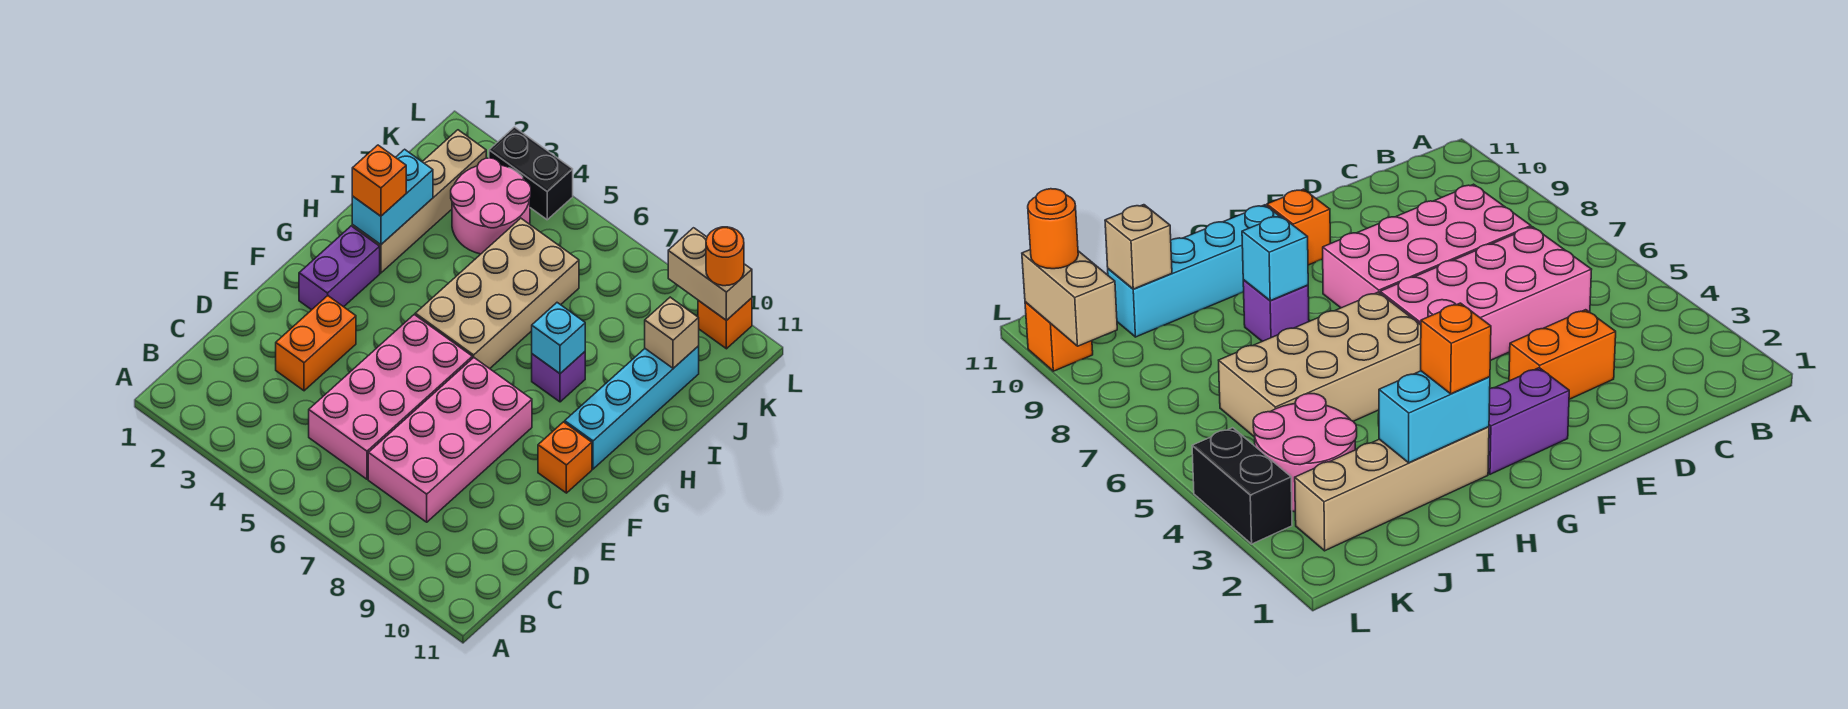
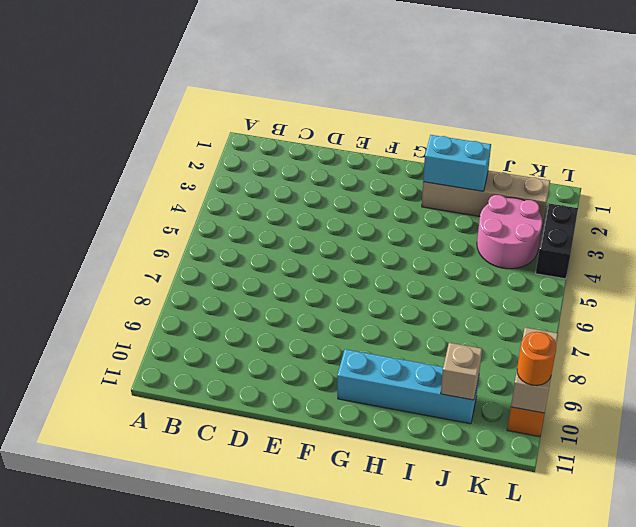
none -> pink brick C5:F6 level 1
none -> pink brick C7:F8 level 1
none -> orange brick D3:E3 level 1

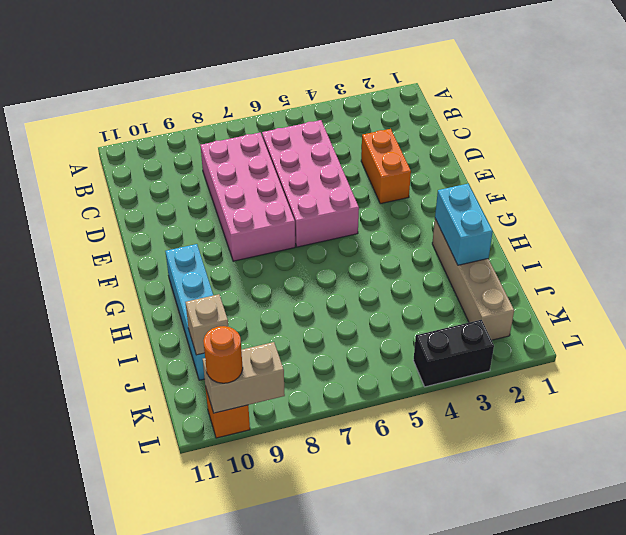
none -> purple brick F2:G2 level 1
none -> orange brick F10 level 1
none -> tan brick G5:J6 level 1

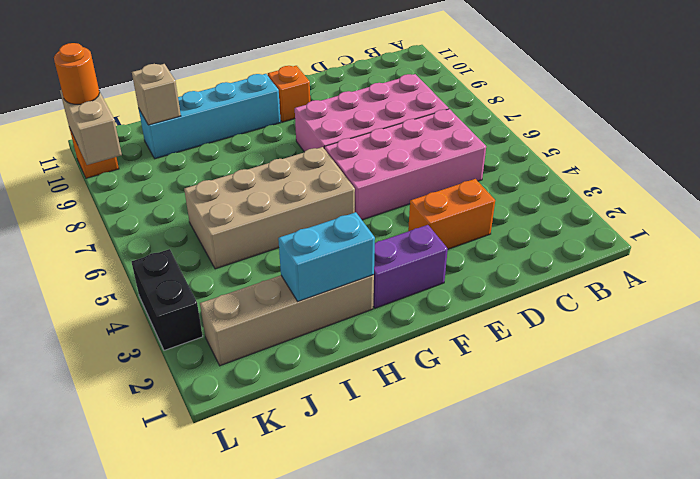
none -> purple brick H8 level 1
none -> pink round brick J3:K4 level 1
none -> cyan brick H8 level 2

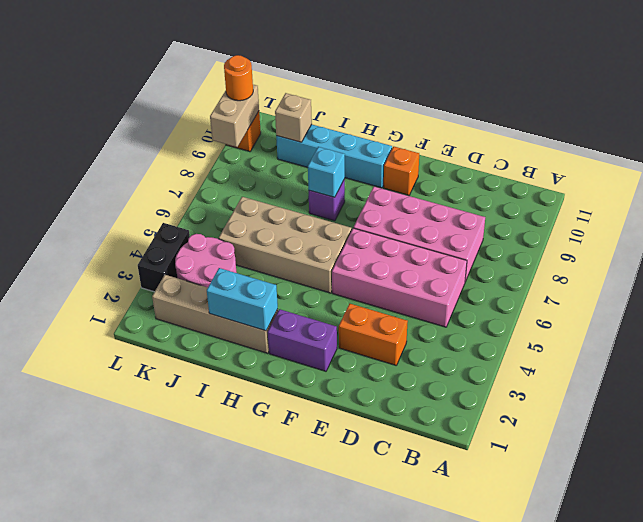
none -> orange brick H2 level 3

